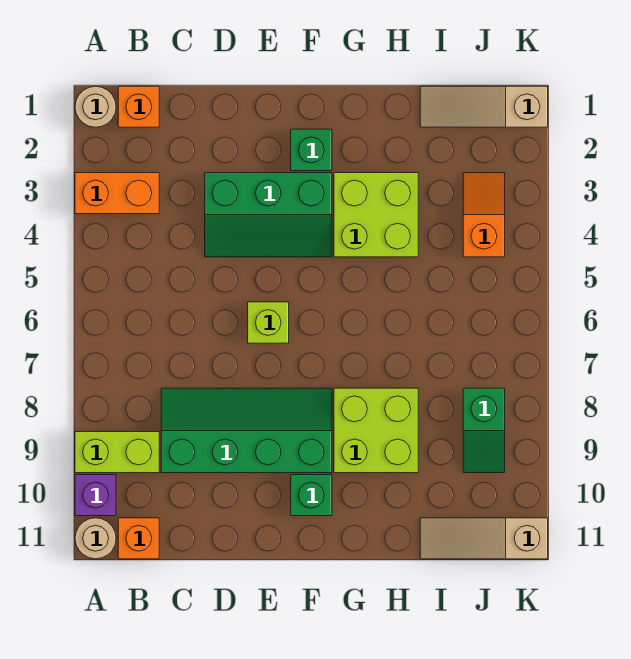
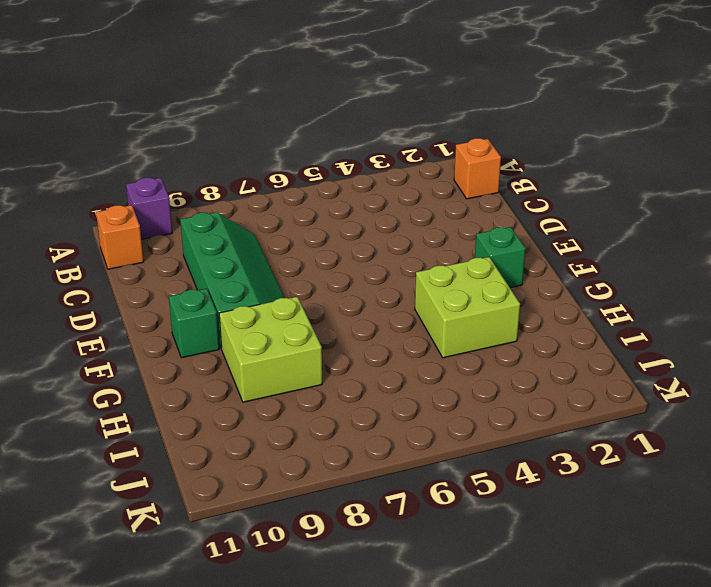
none -> tan round brick A1 level 1
none -> orange brick A3:B3 level 1
none -> lime brick A9:B9 level 1

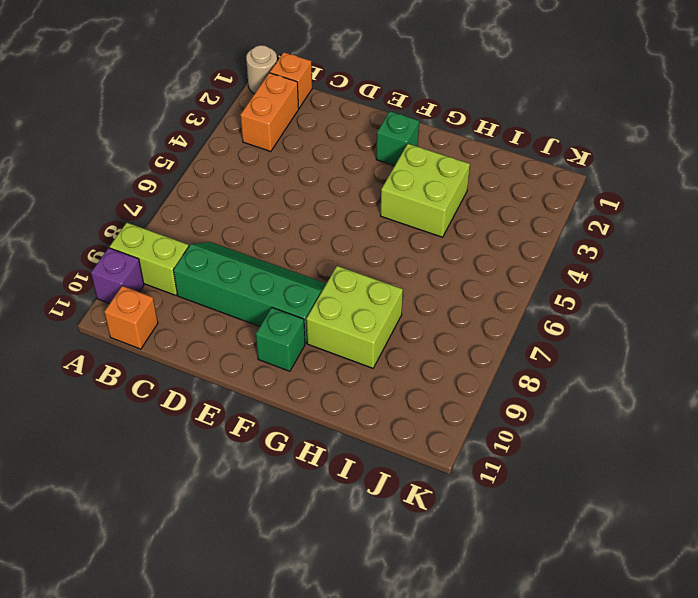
orange brick B2:B3 level 1 -> orange brick A3:B3 level 1
none -> tan round brick A11 level 1
none -> green slope D3:F4 level 1 top 3
none -> lime brick E6 level 1

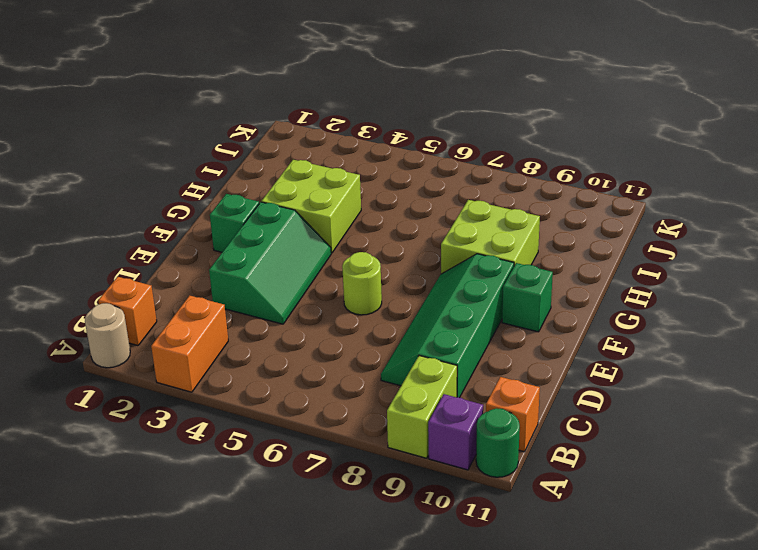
green round brick A11 level 1 -> tan round brick A11 level 1
lime round brick E6 level 1 -> lime brick E6 level 1
none -> tan slope I1:K1 level 1 top K
none -> tan slope I11:K11 level 1 top K
none -> orange slope J3:J4 level 1 top 4

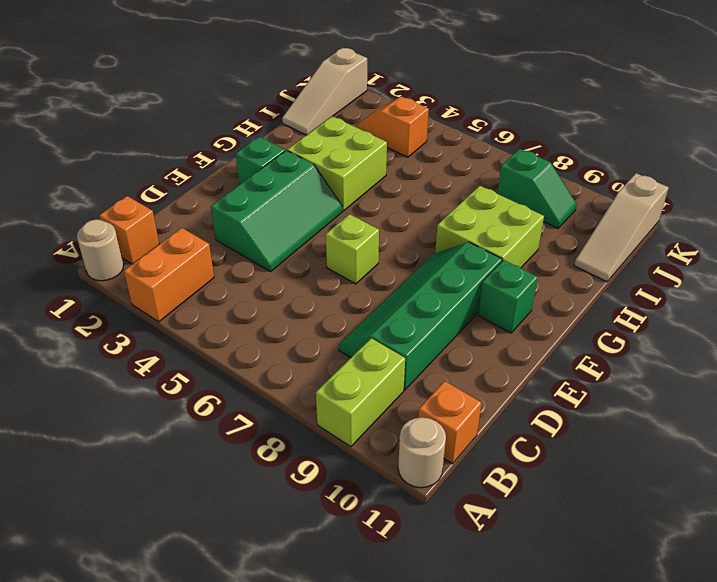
none -> purple brick A10 level 1

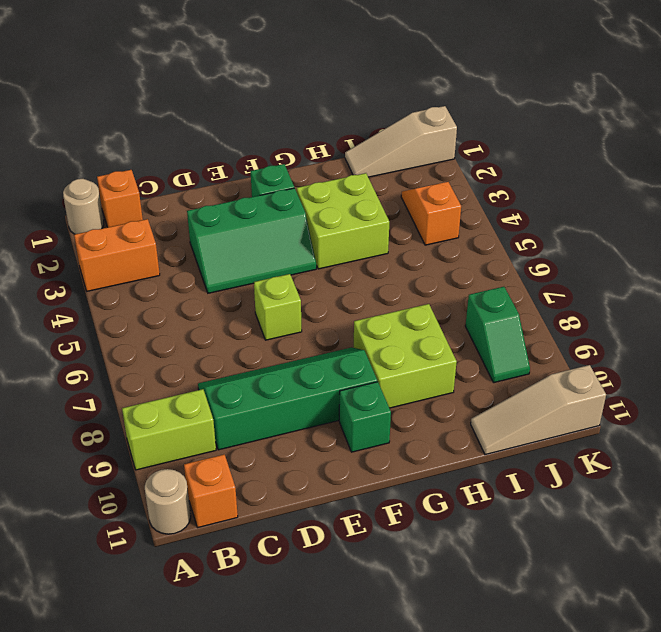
none -> purple brick A10 level 1

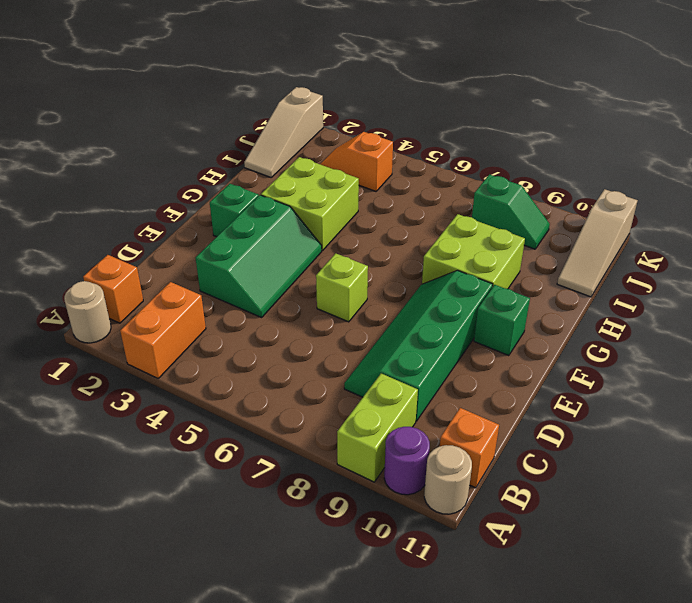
purple round brick A10 level 1 -> purple brick A10 level 1

